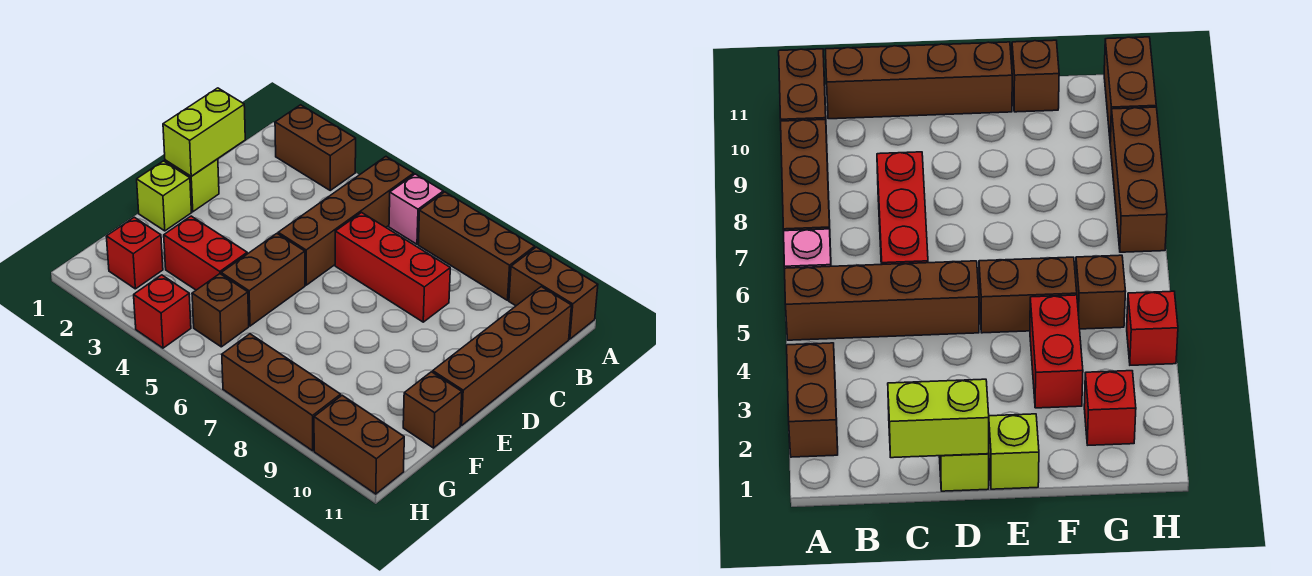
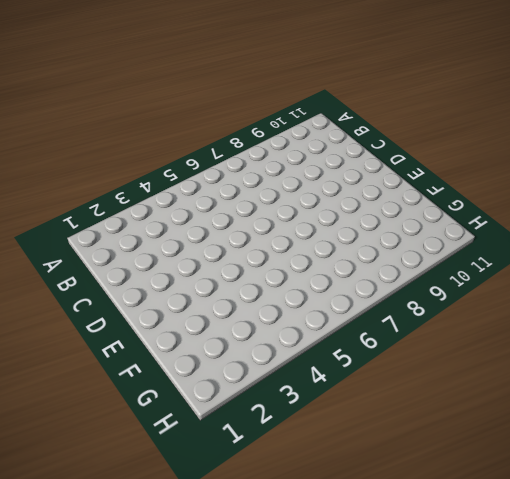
none -> brown brick A2:A3 level 1
none -> brown brick A5:D5 level 1
none -> pink brick A6 level 1

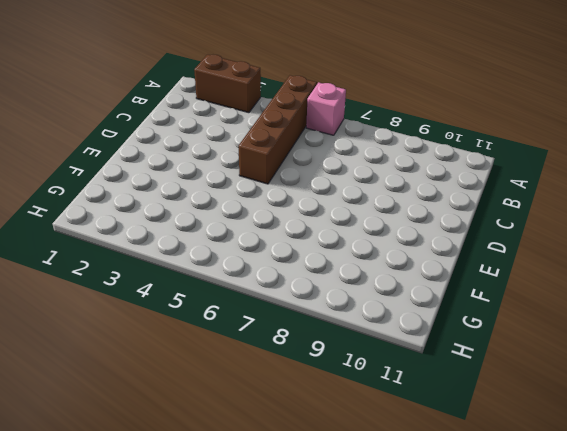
none -> brown brick A7:A9 level 1
none -> brown brick A10:A11 level 1
none -> brown brick B11:E11 level 1

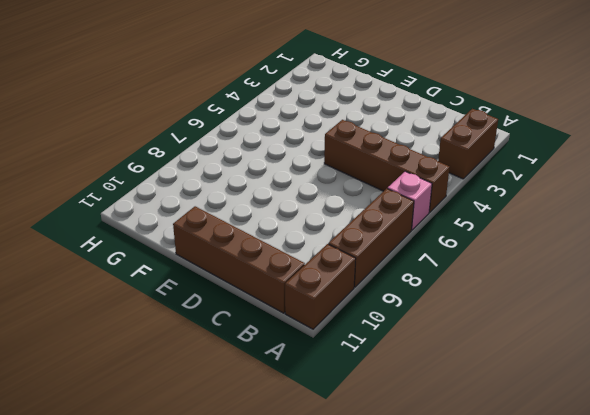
none -> red brick C6:C8 level 1
none -> lime brick D1 level 1
none -> lime brick E1 level 1

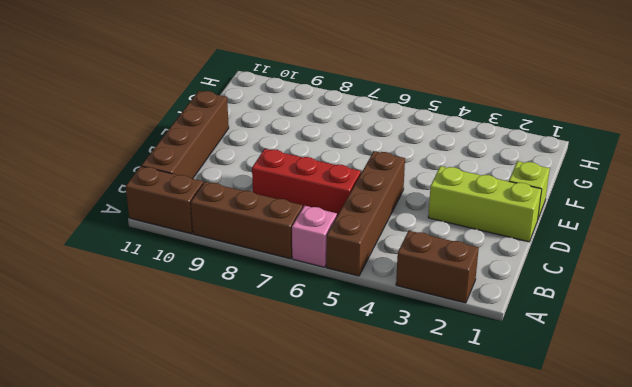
lime brick D1:D3 level 1 -> lime brick D1 level 1
none -> brown brick E5:F5 level 1
none -> red brick F3:F4 level 1
none -> brown brick F11 level 1

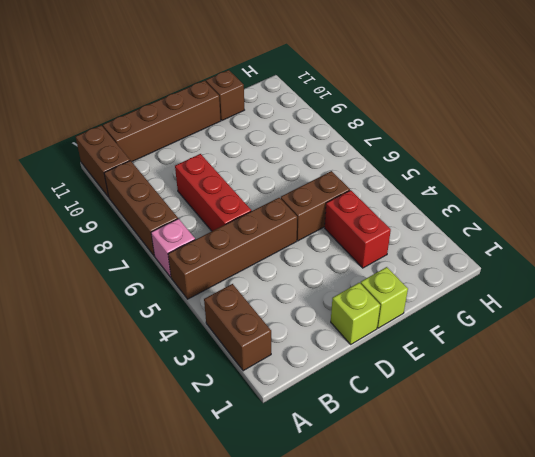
none -> red brick G2 level 1
none -> brown brick G5 level 1
none -> red brick H4 level 1

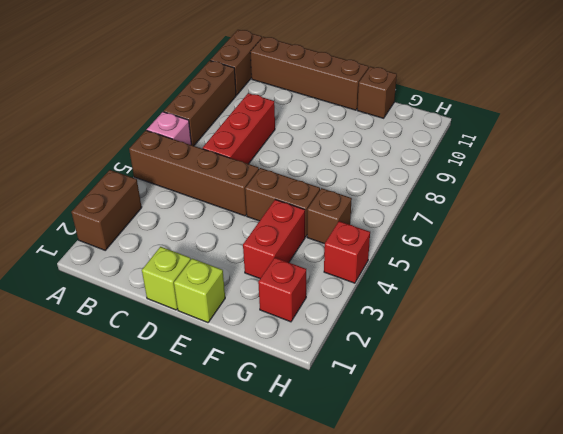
none -> brown brick H7:H9 level 1
none -> brown brick H10:H11 level 1
none -> lime brick C1:D1 level 2

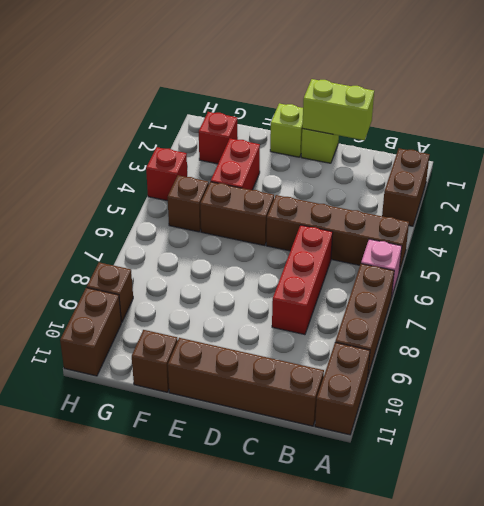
brown brick H9 level 1 -> brown brick H7:H9 level 1

